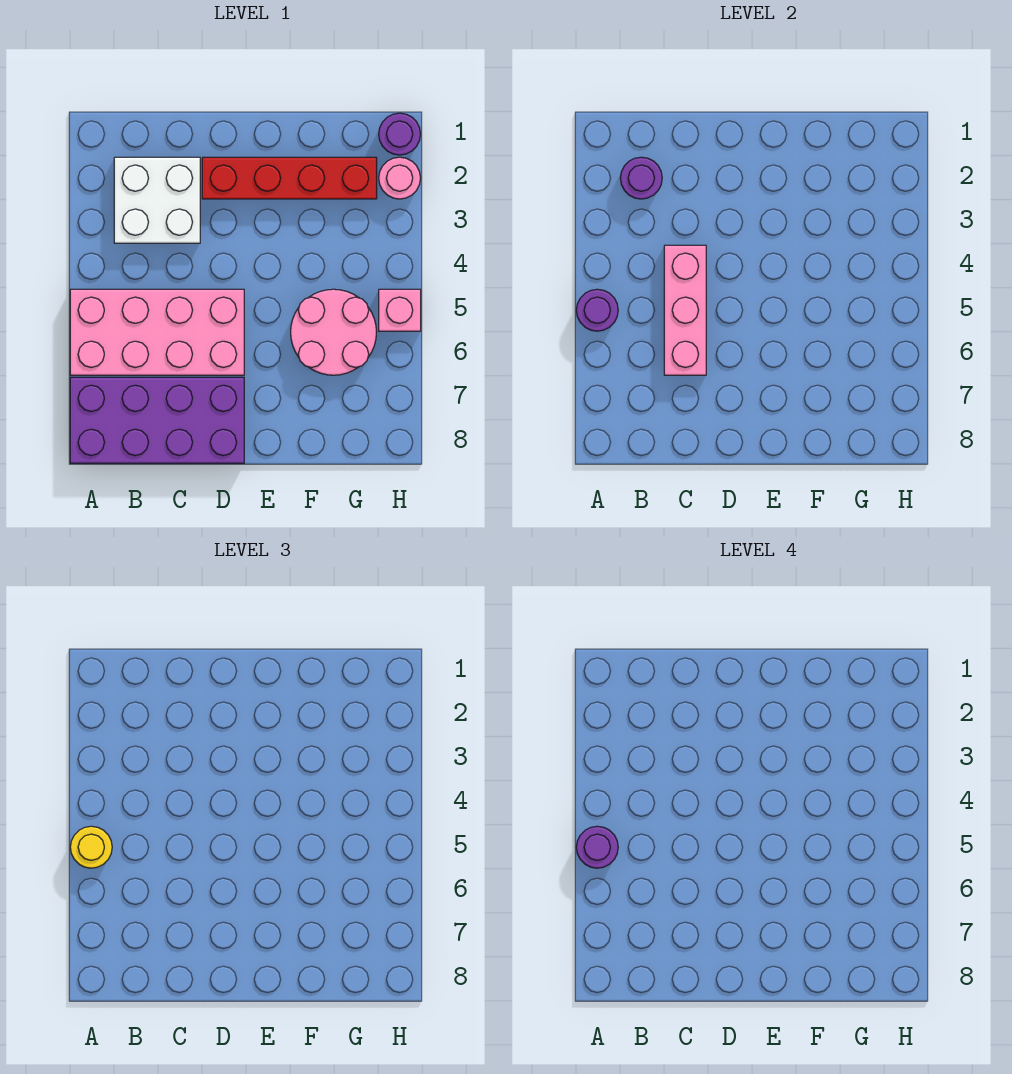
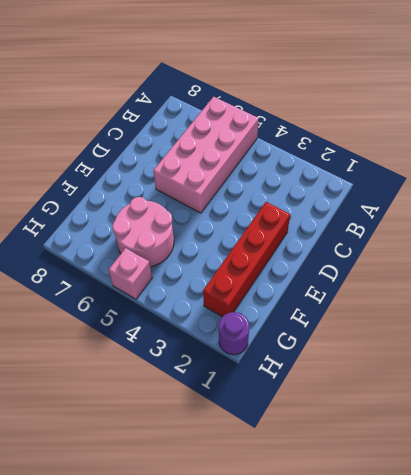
none -> purple brick A7:D8 level 1
none -> white brick B2:C3 level 1
none -> pink round brick H2 level 1

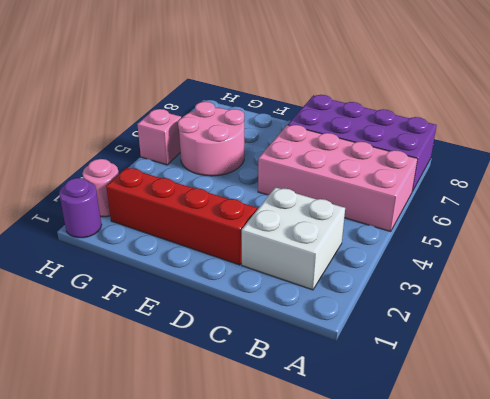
none -> purple round brick A5 level 2
none -> purple round brick B2 level 2
none -> pink brick C4:C6 level 2

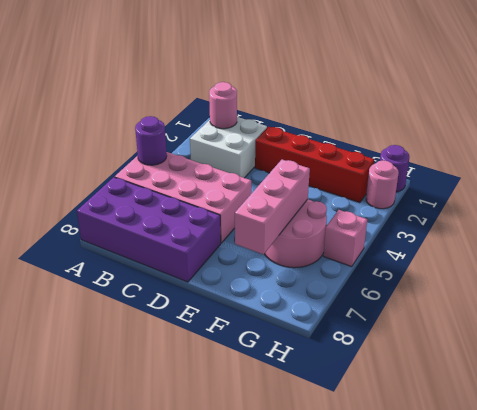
pink round brick B2 level 2 -> purple round brick B2 level 2
pink brick F5:F7 level 2 -> pink brick C4:C6 level 2
none -> yellow round brick A5 level 3
none -> purple round brick A5 level 4

